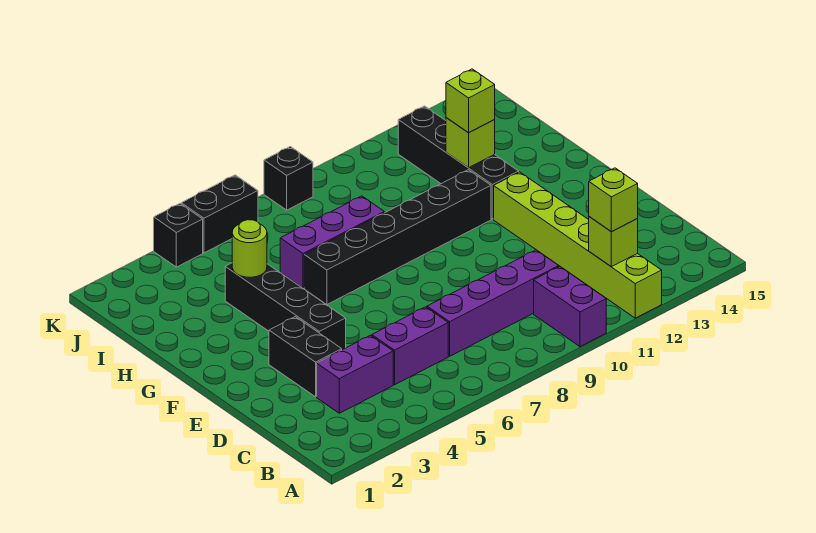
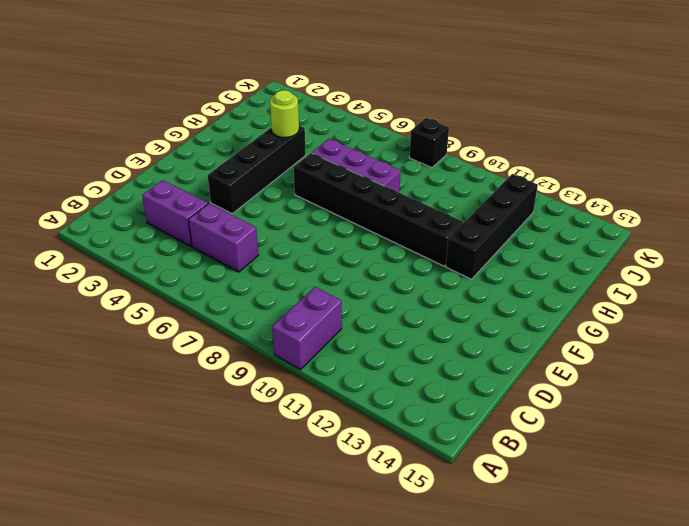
none -> lime brick A12:F12 level 1
none -> purple brick C7:C10 level 1
none -> black brick D3:E3 level 1

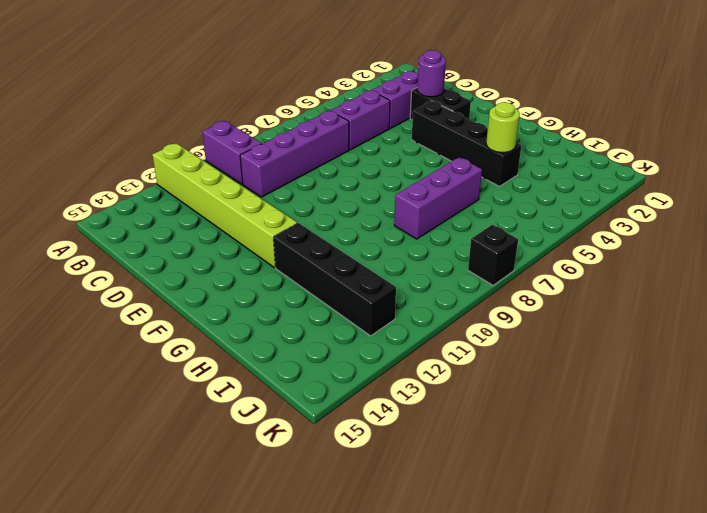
purple round brick D3 level 2 -> none
none -> black brick G6:G11 level 1
none -> black brick K4 level 1
none -> black brick K5:K6 level 1

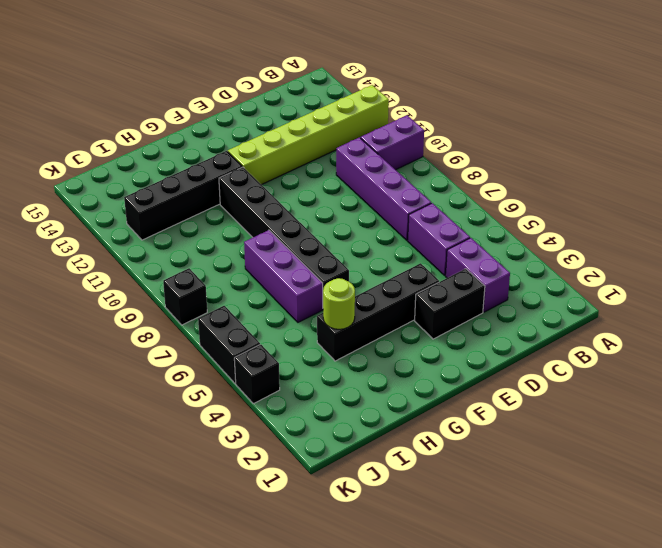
none -> lime brick B12 level 2
none -> lime brick H12 level 2
none -> lime brick B12 level 3

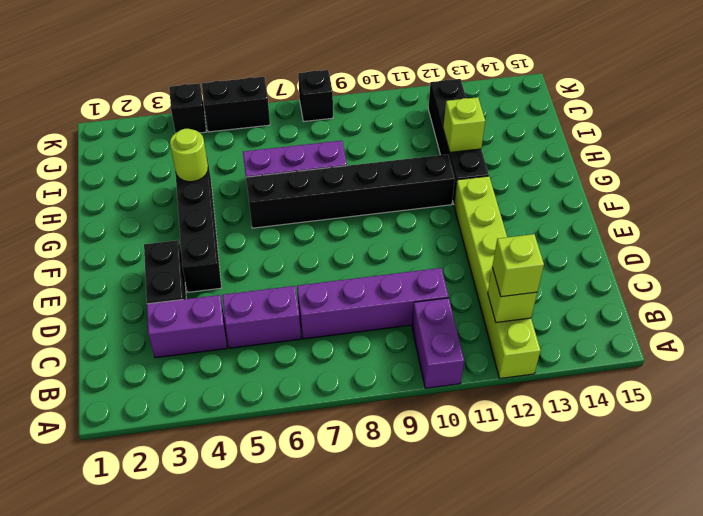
none -> lime brick H12 level 3

